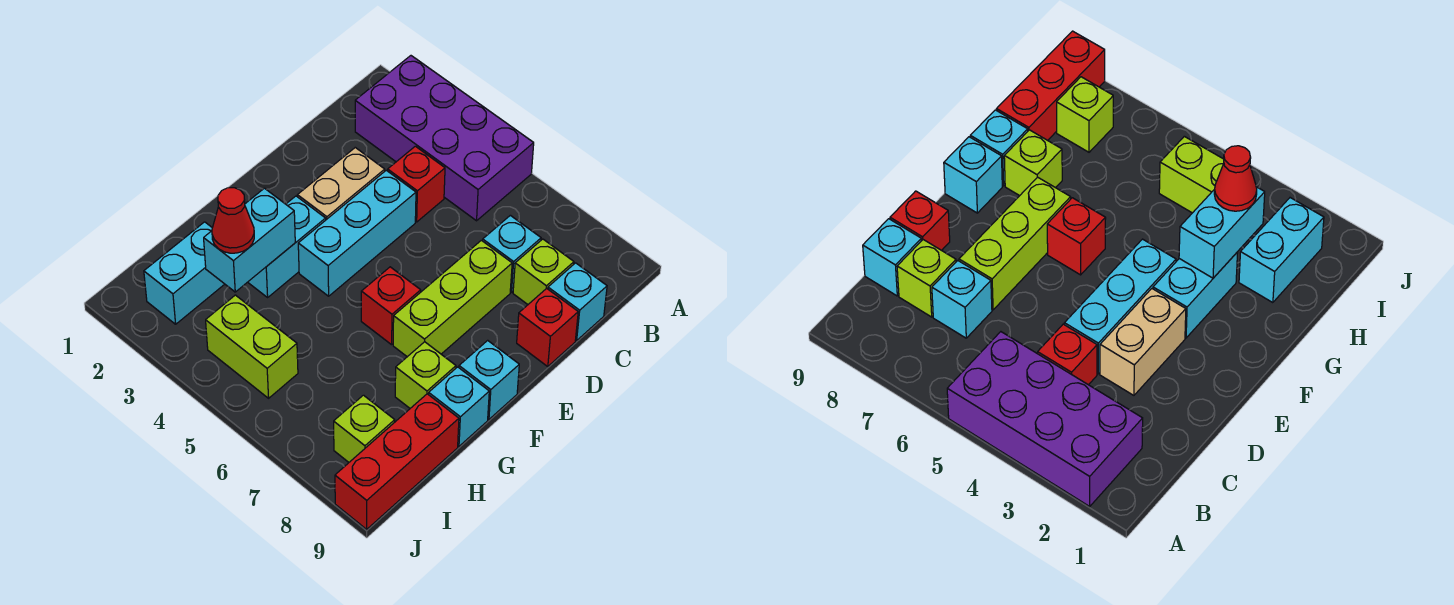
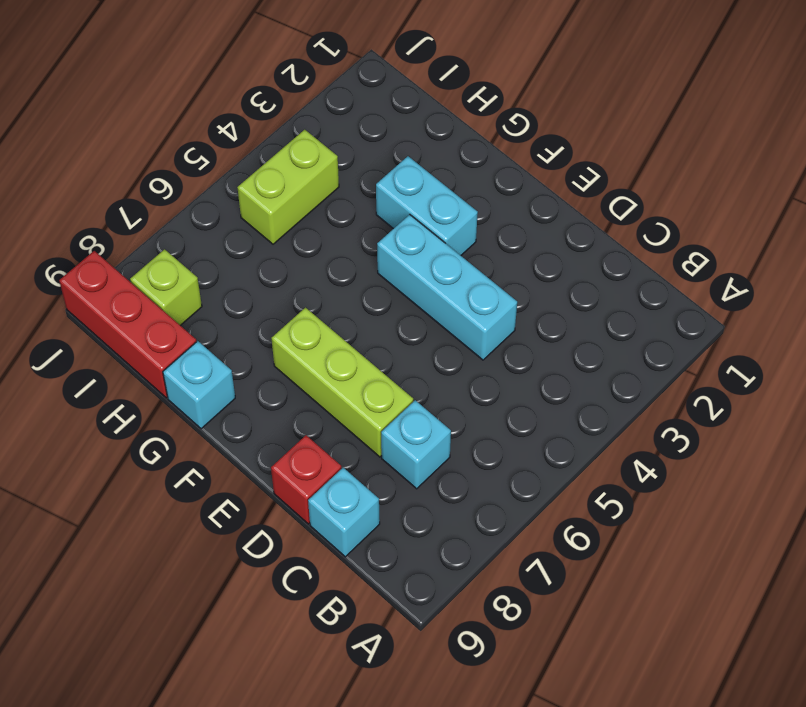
none -> purple brick A2:B5 level 1
none -> red brick C4 level 1
none -> lime brick C8 level 1

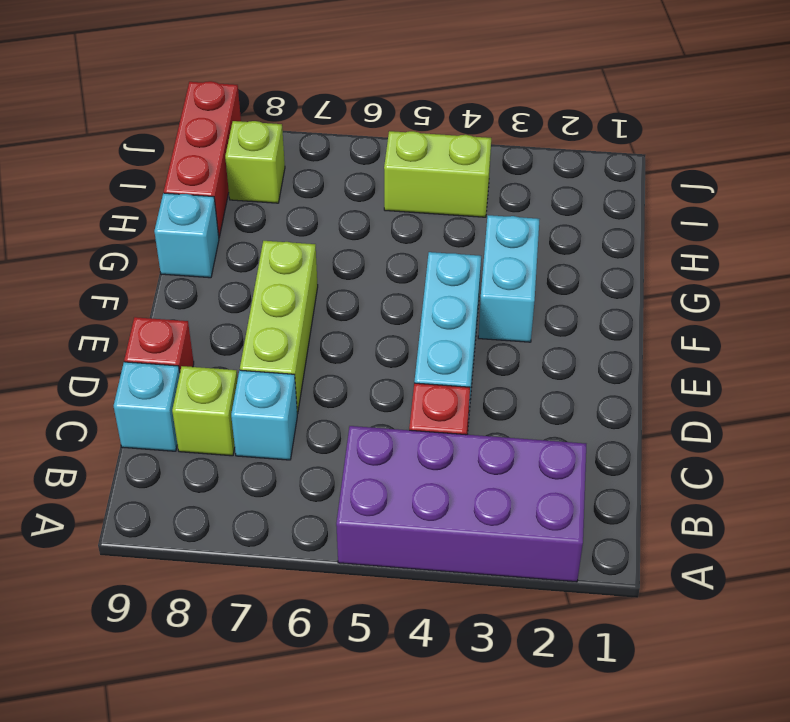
none -> tan brick D3:E3 level 1
none -> red brick F6 level 1
none -> cyan brick F9 level 1

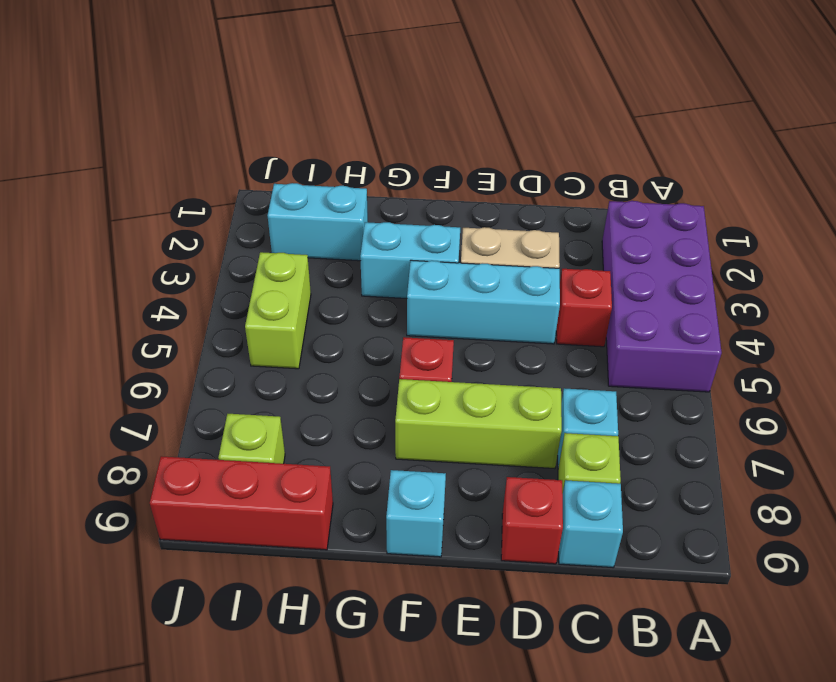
none -> lime brick G8 level 1
none -> cyan brick G9 level 1
none -> cyan brick G3:H3 level 2

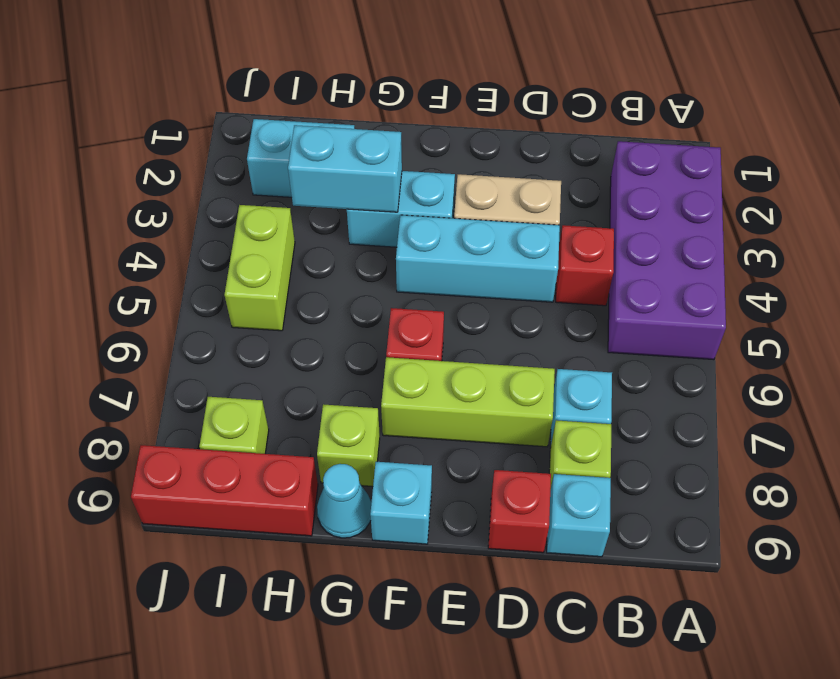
cyan cone G9 level 1 -> cyan brick G9 level 1
none -> red cone H3 level 3

